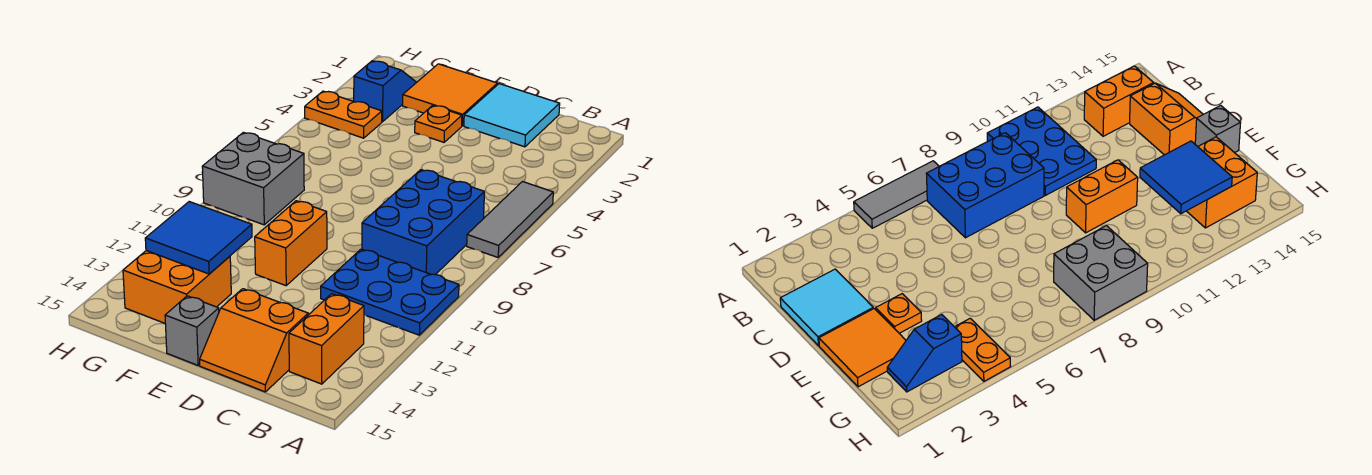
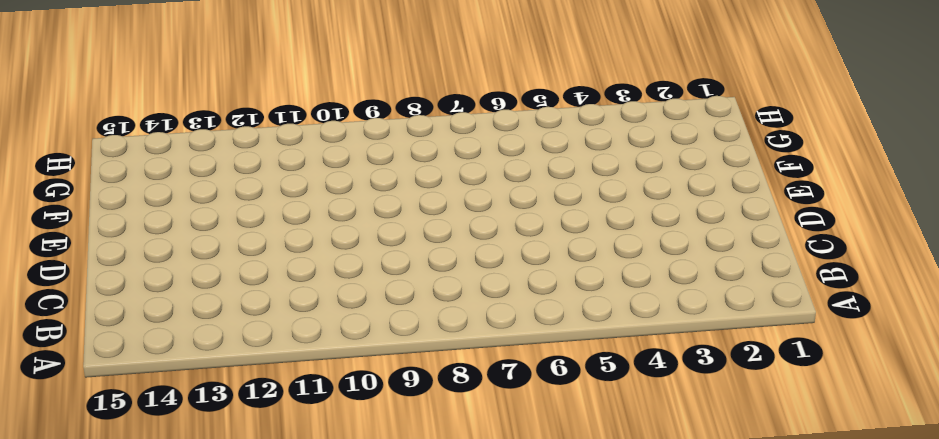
none -> grey tile A5:A7 level 1
none -> blue plate A10:C11 level 1
none -> blue brick B7:C9 level 1

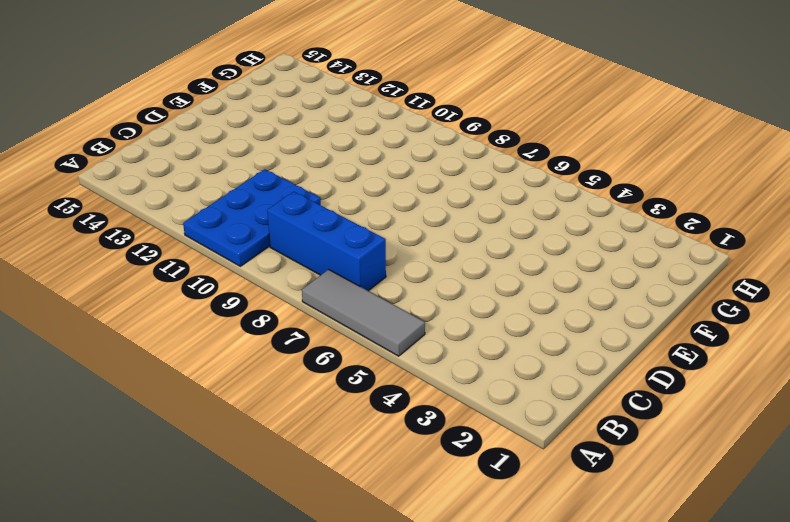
blue brick B7:B9 level 1 -> blue brick B7:C9 level 1
none -> orange brick B13:B14 level 1
none -> cyan tile C1:D2 level 1
none -> orange slope C14:D15 level 1 top 14

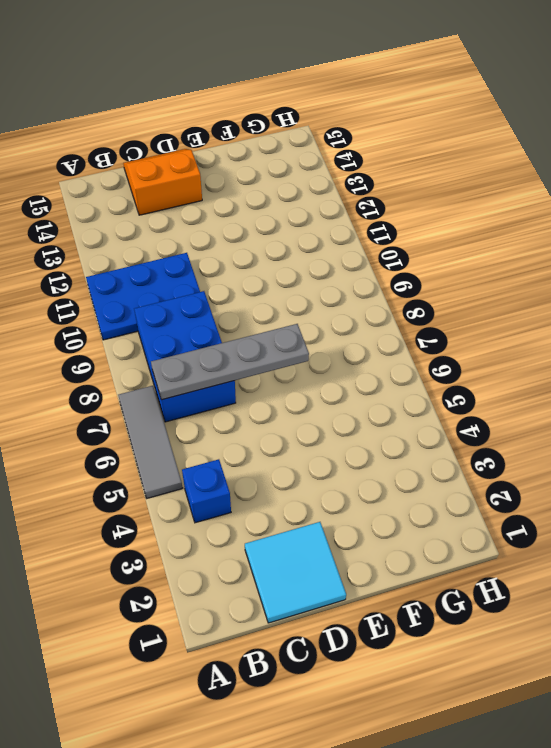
blue brick B4 level 1 -> none
grey plate B7:E7 level 2 -> none
none -> orange brick B13:B14 level 1
none -> orange tile E1:F2 level 1
none -> orange plate E3 level 1

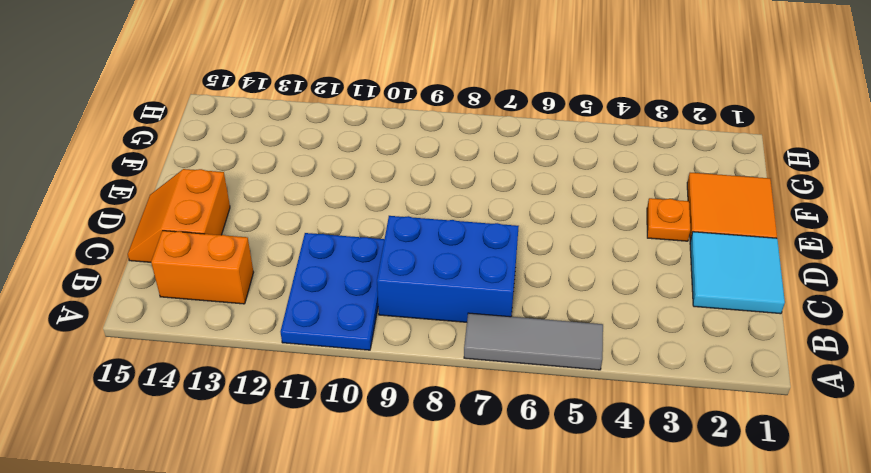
none -> orange brick E10:E11 level 1
none -> grey brick E15 level 1
none -> orange brick F13:G14 level 1

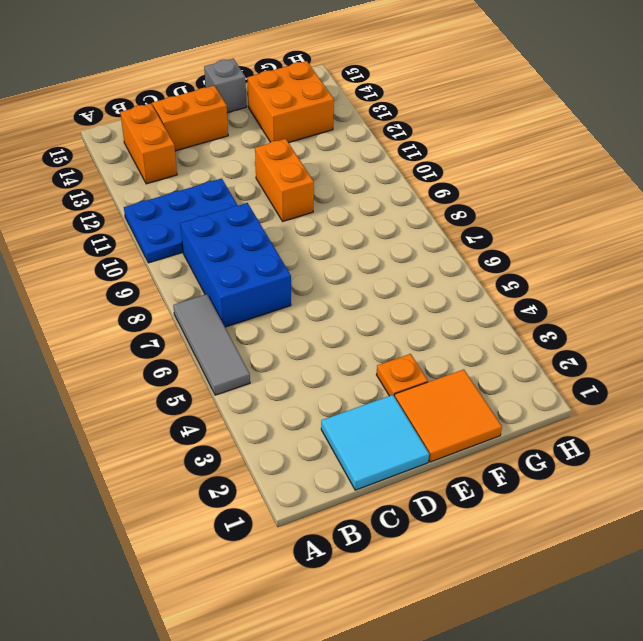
none -> blue slope G2:G3 level 1 top 3
none -> orange plate G4:H4 level 1
none -> grey brick G8:H9 level 1

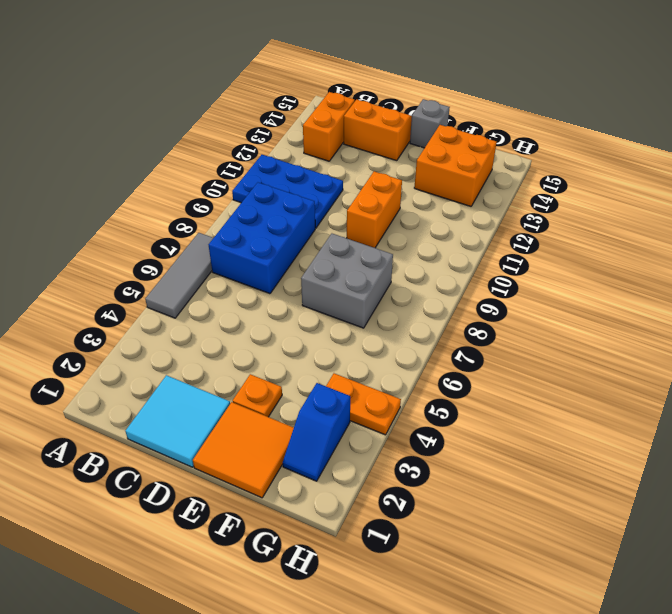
grey brick E7:F8 level 1 -> grey brick G8:H9 level 1
none -> blue tile F12:G13 level 2

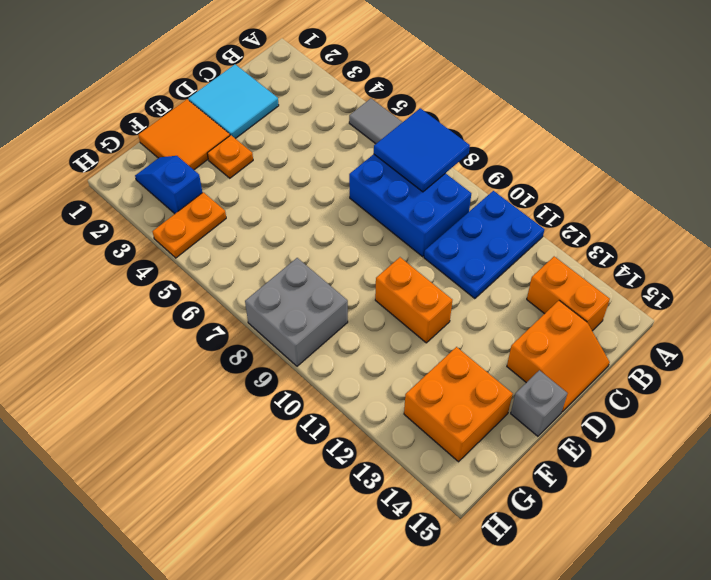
blue tile A7:B8 level 2 -> blue tile F12:G13 level 2

